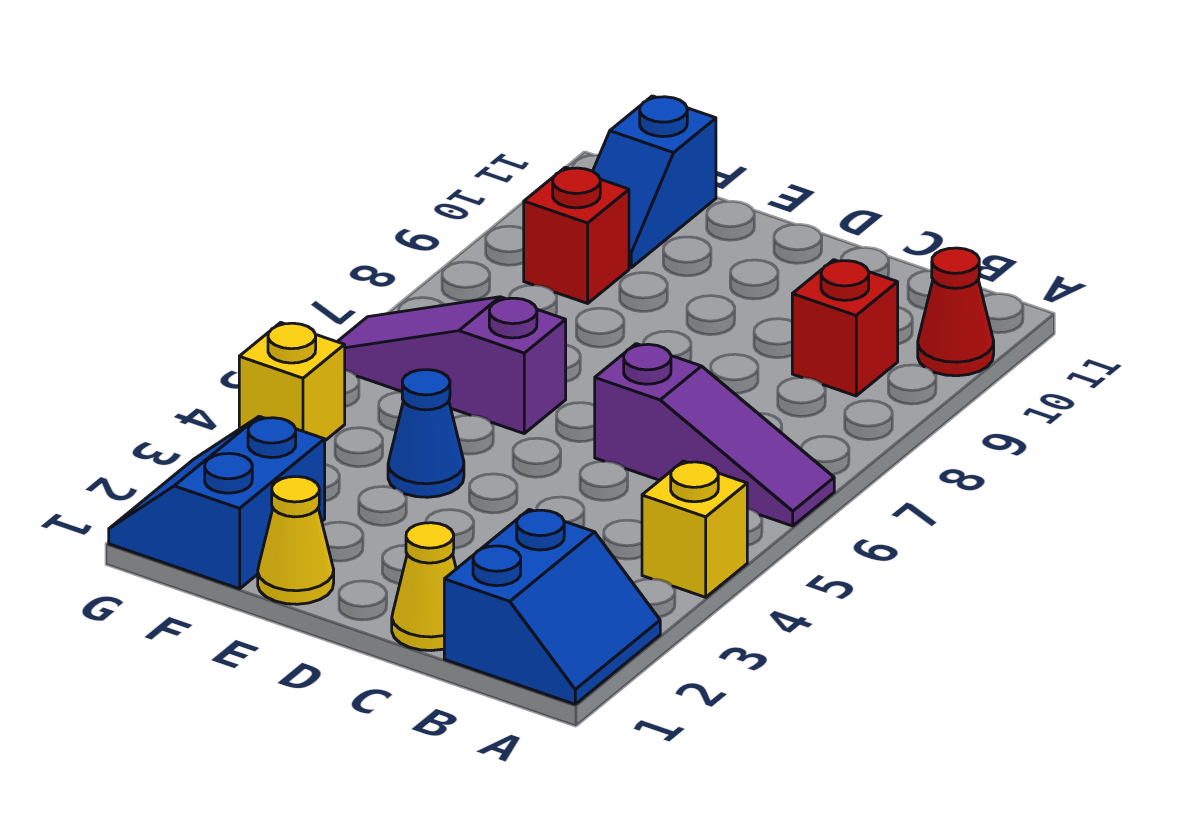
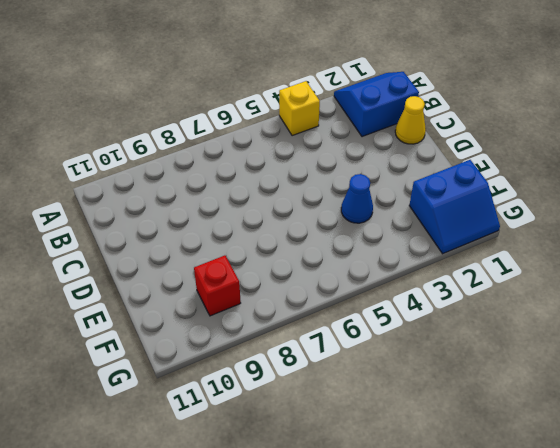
none -> purple slope A6:C6 level 1 top C
none -> red cone A10 level 1
none -> red brick B9 level 1

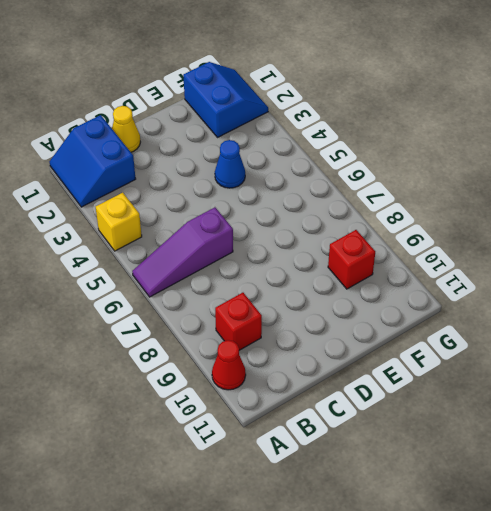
none -> yellow cone E1 level 1
none -> purple slope E6:G6 level 1 top E
none -> blue slope F10:F11 level 1 top 11

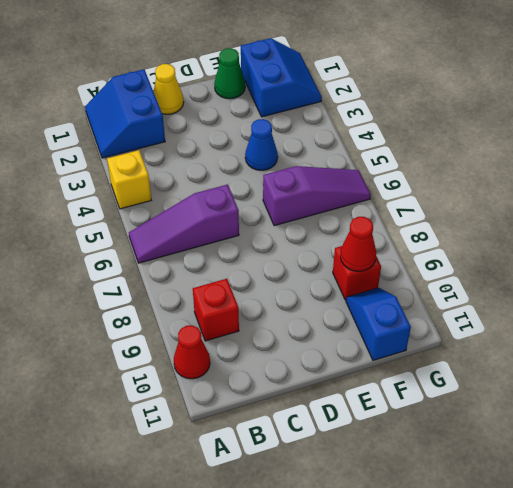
green cone E1 level 1 -> yellow cone E1 level 1
red cone F9 level 2 -> none
none -> yellow brick G4 level 1

